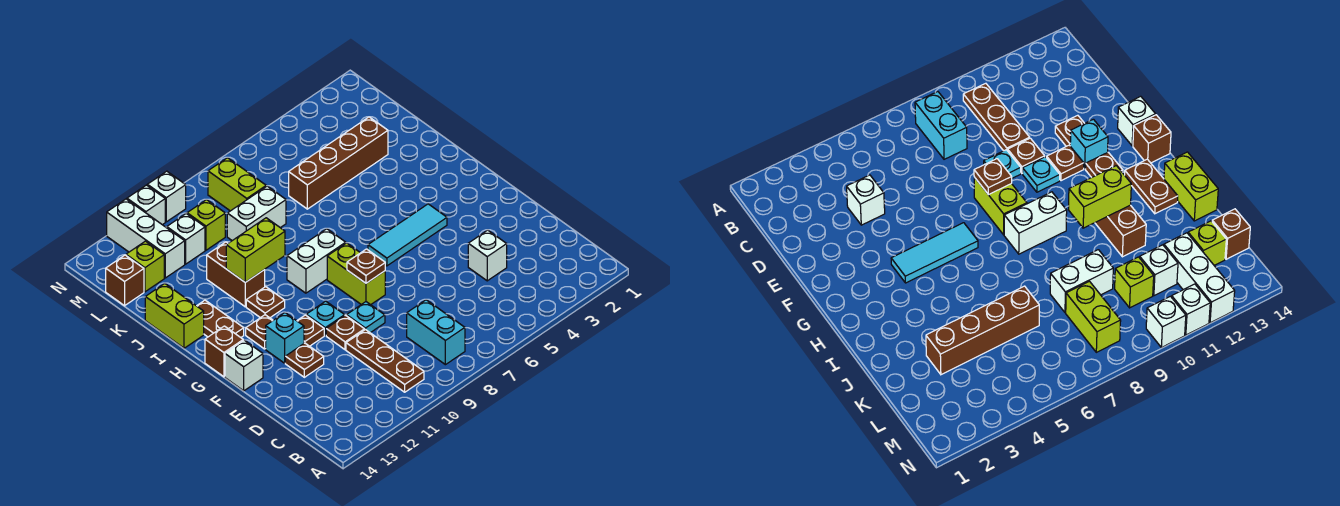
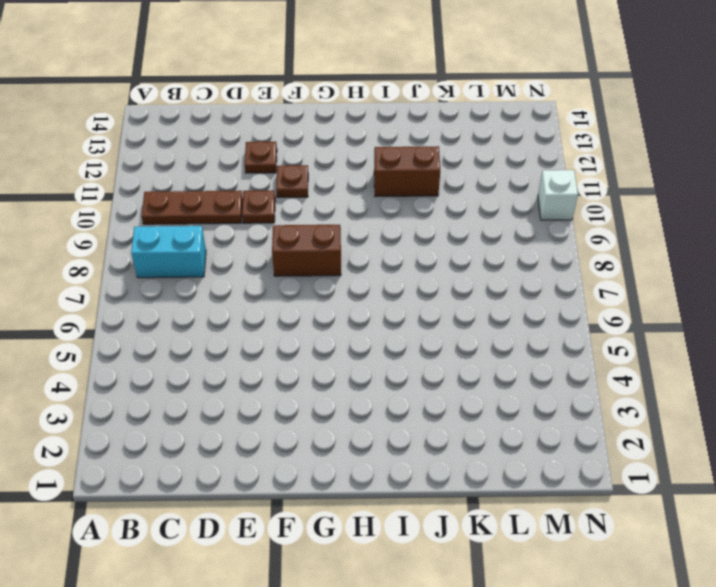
brown brick F8:G8 level 1 -> lime brick F8:G8 level 1
none -> white brick D4 level 1
none -> cyan plate E9 level 1
none -> cyan plate F10 level 1
none -> cyan brick F12 level 1

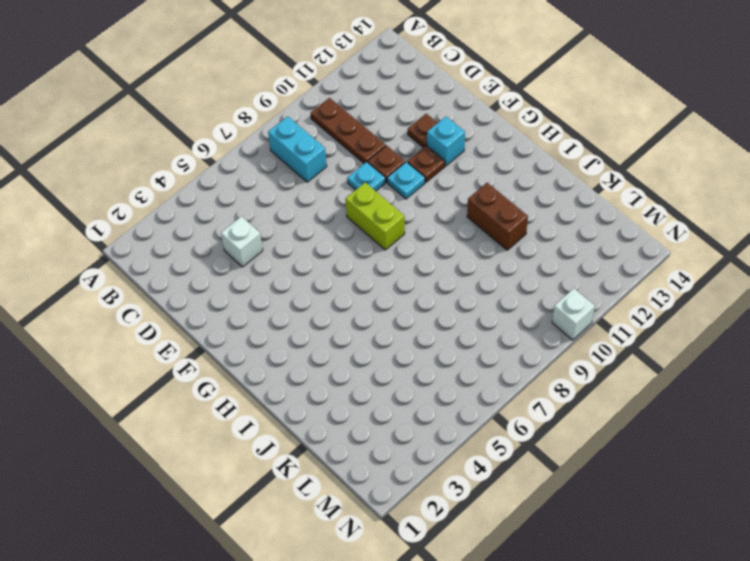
none -> white brick F14 level 1
none -> cyan tile G4:G6 level 1
none -> brown plate G12 level 1
none -> brown brick G14 level 1

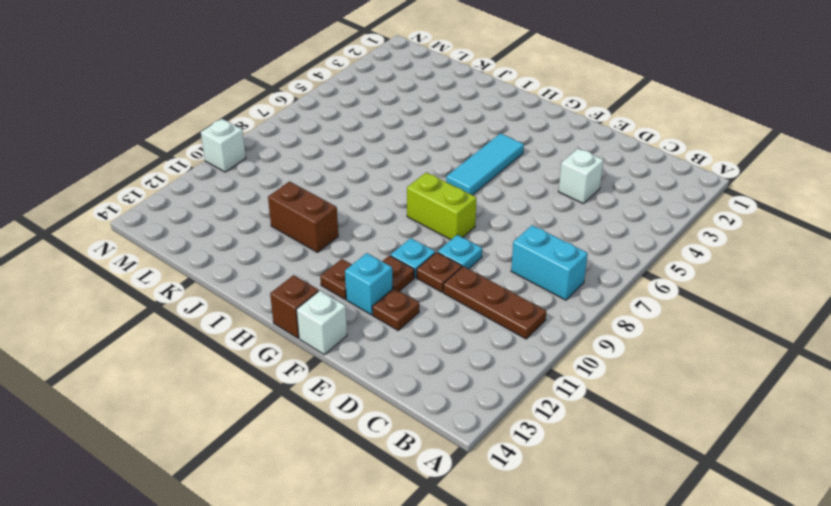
none -> white brick H8:H9 level 1
none -> brown plate H11 level 1
none -> brown plate H13:I13 level 1
none -> lime brick I14:J14 level 1

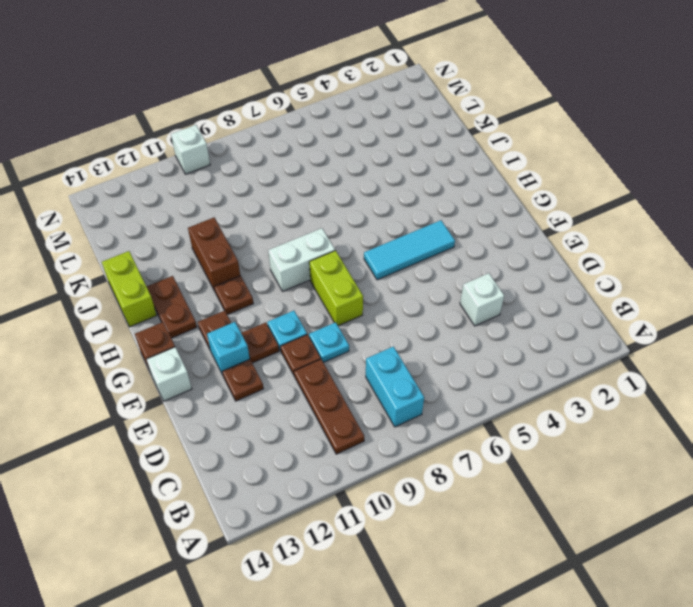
none -> brown brick K3:K6 level 1
none -> white brick K8:K9 level 1
none -> lime brick L8:M8 level 1
none -> lime brick L10 level 1

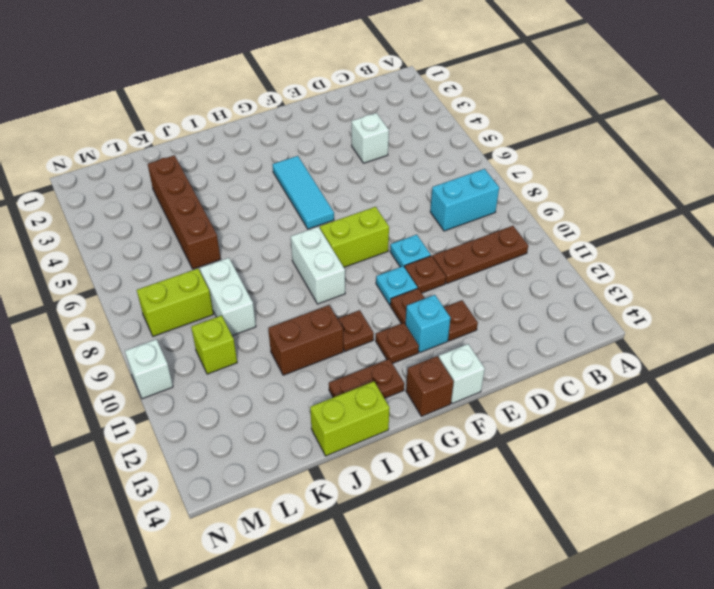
none -> white brick L11 level 1
none -> white brick L12:N12 level 1
none -> lime brick L13 level 1
none -> brown brick L14 level 1

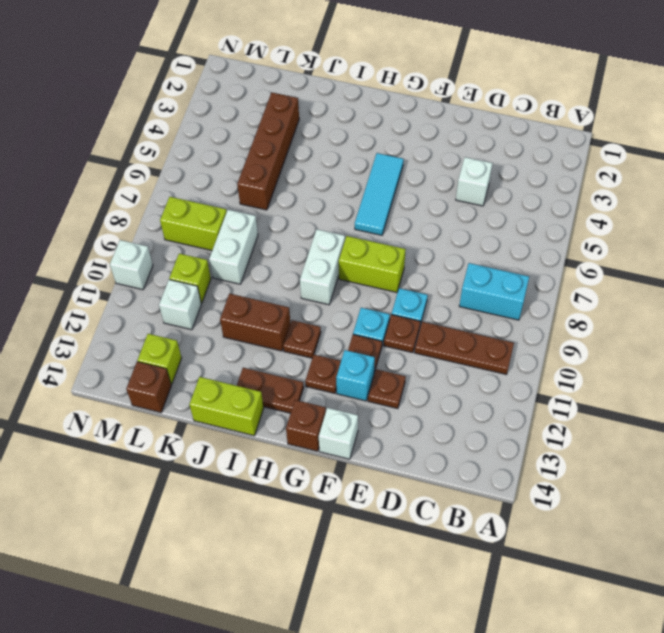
none -> white brick L12:N12 level 1
none -> white brick N11 level 1
none -> brown plate F8 level 2
none -> lime brick I10:I11 level 2

